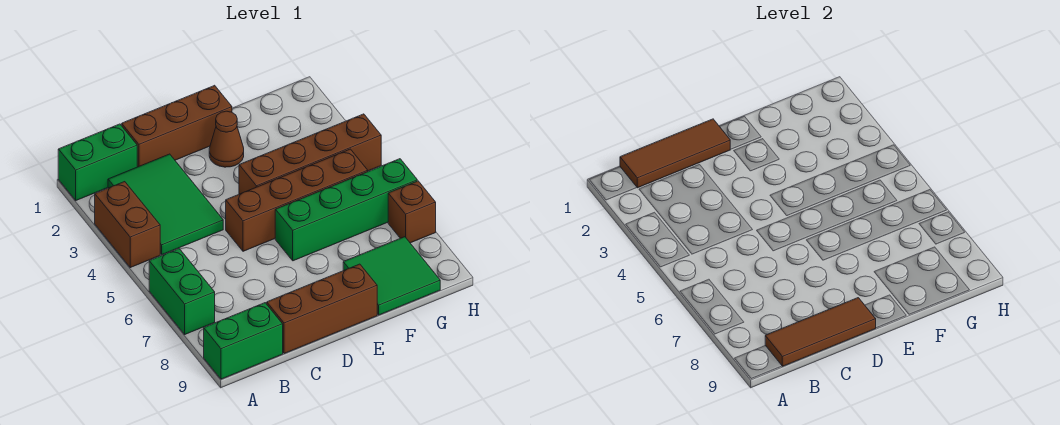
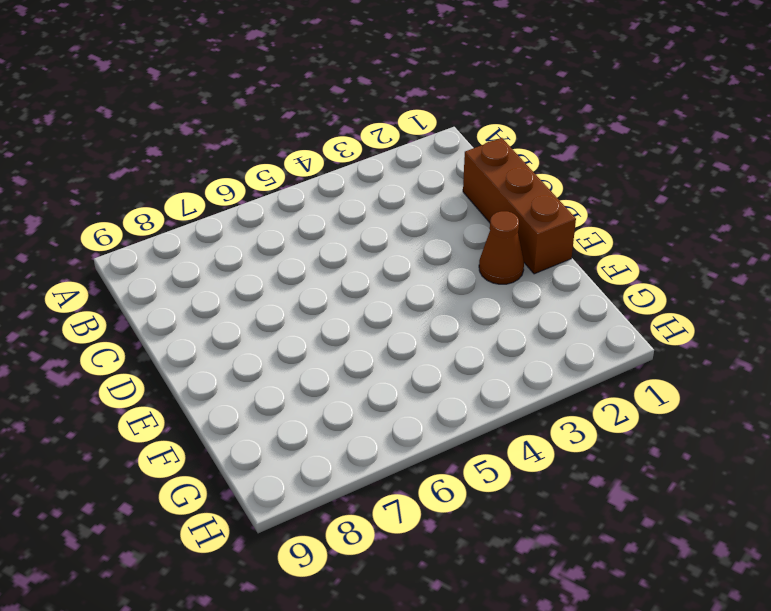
none -> green brick A1:B1 level 1
none -> brown brick A3:A4 level 1
none -> green brick A6:A7 level 1

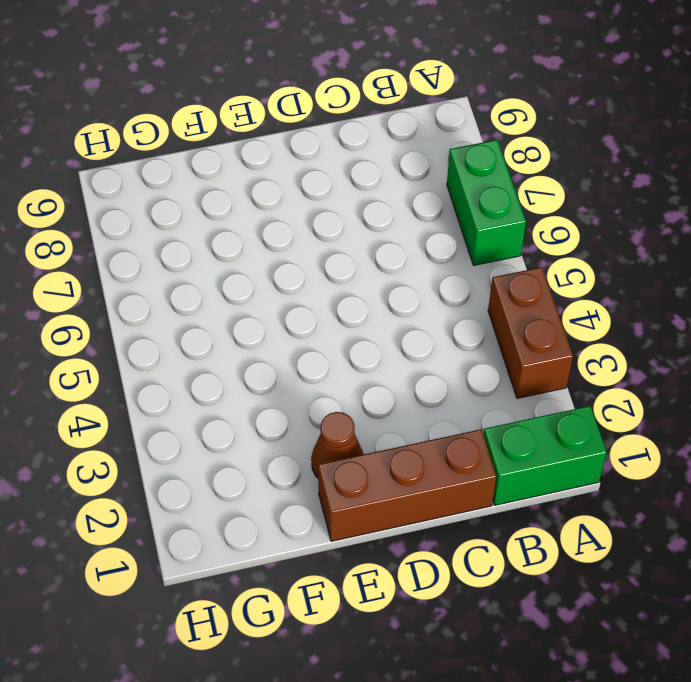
none -> green brick A9:B9 level 1
none -> green tile B2:C4 level 1
none -> brown brick C9:E9 level 1

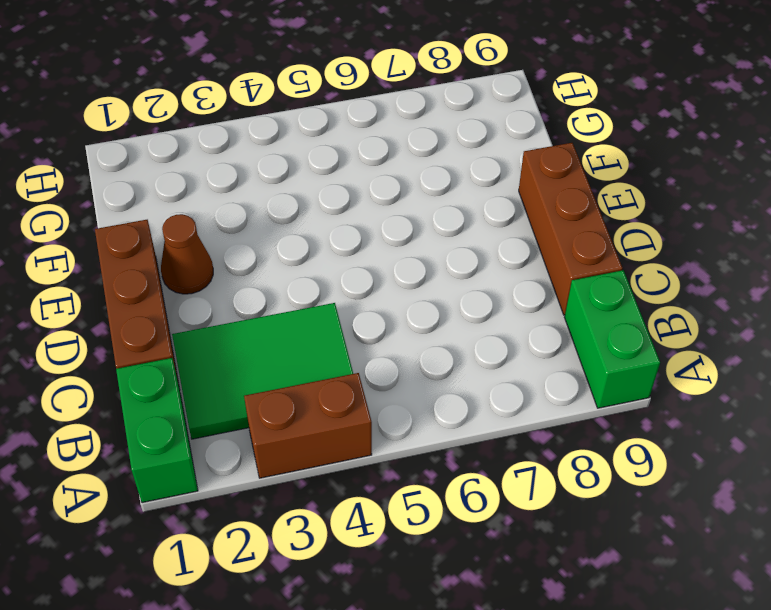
none -> green brick A6:A7 level 1
none -> brown brick D5:G5 level 1
none -> brown brick E4:H4 level 1

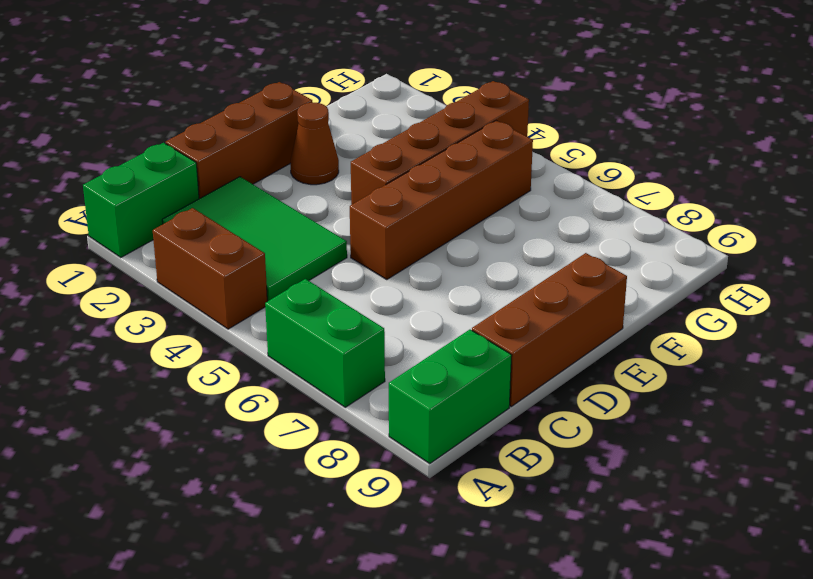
none -> green brick E6:H6 level 1
none -> green tile F8:G9 level 1
none -> brown brick H7 level 1

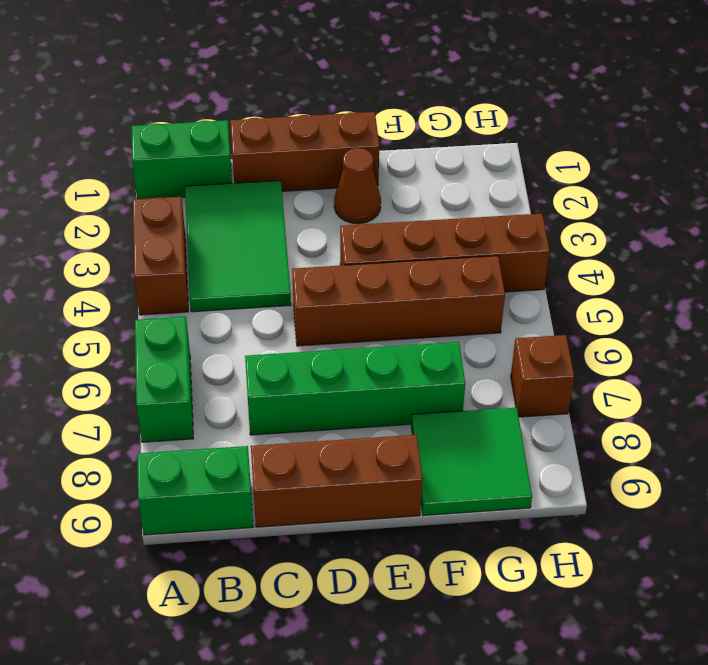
green brick C7:F7 level 1 -> green brick E6:H6 level 1
none -> brown tile B1:D1 level 2
none -> brown tile B9:D9 level 2

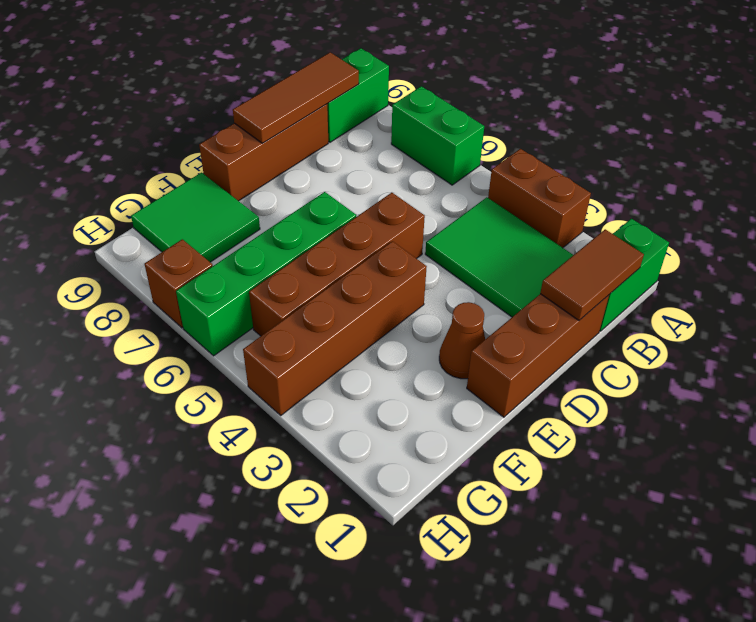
brown tile B1:C1 level 2 -> brown tile B1:D1 level 2

